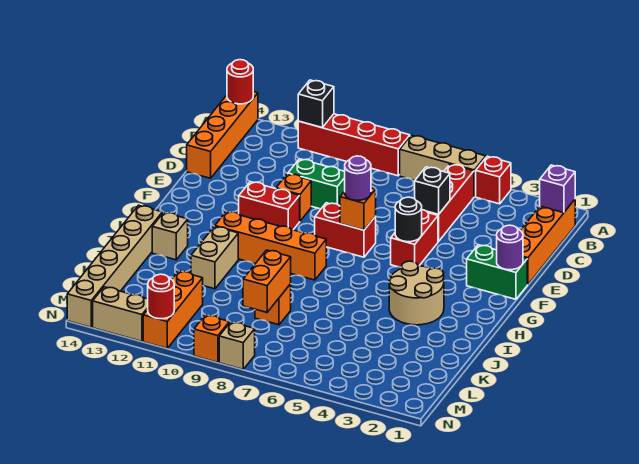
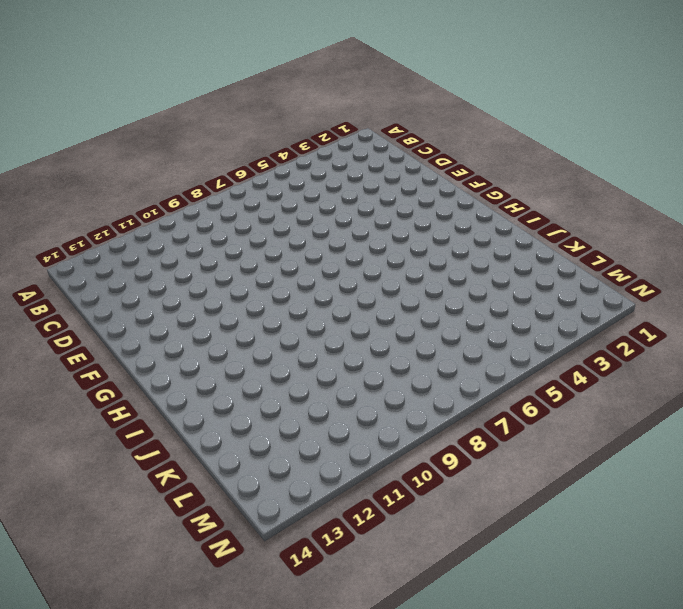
none -> red brick A4 level 1
none -> tan brick A5:A7 level 1
none -> red brick A8:A11 level 1
none -> orange brick A14:D14 level 1

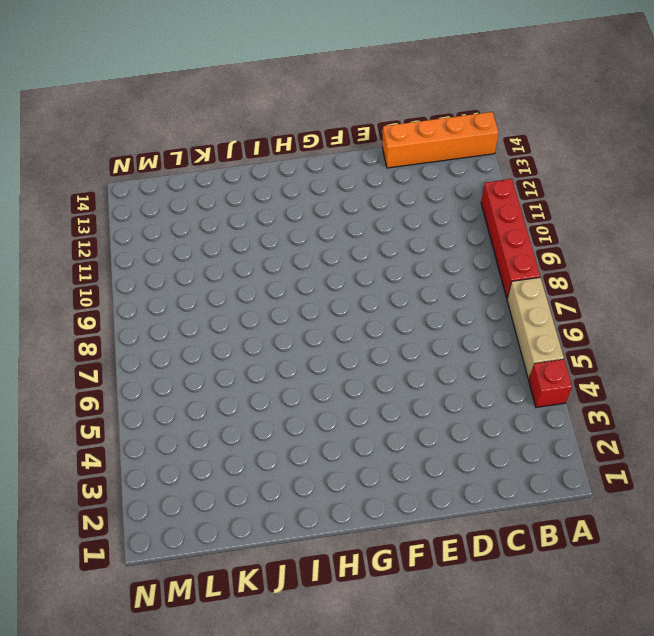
none -> orange brick B1:E1 level 1
none -> red brick B5:D5 level 1
none -> green brick D9:D10 level 1
none -> red brick E5:F5 level 1

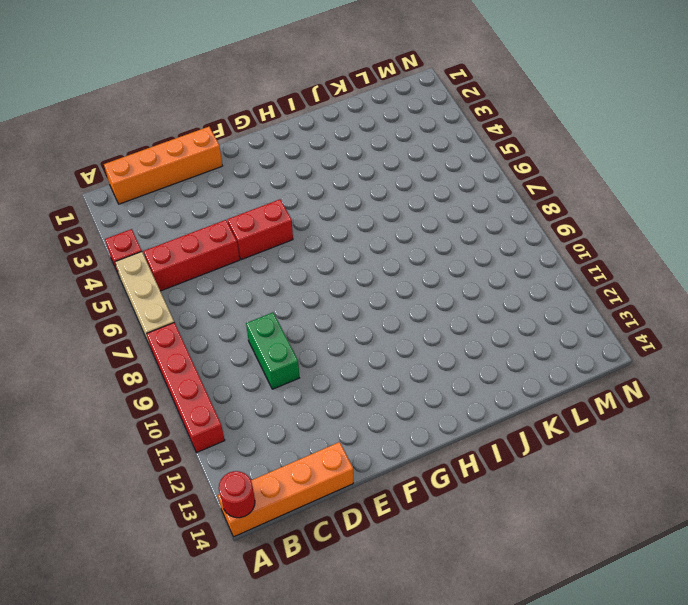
none -> orange brick E10 level 1
none -> green brick F1:F2 level 1
none -> red brick F7:F8 level 1
none -> red brick F10:F11 level 1

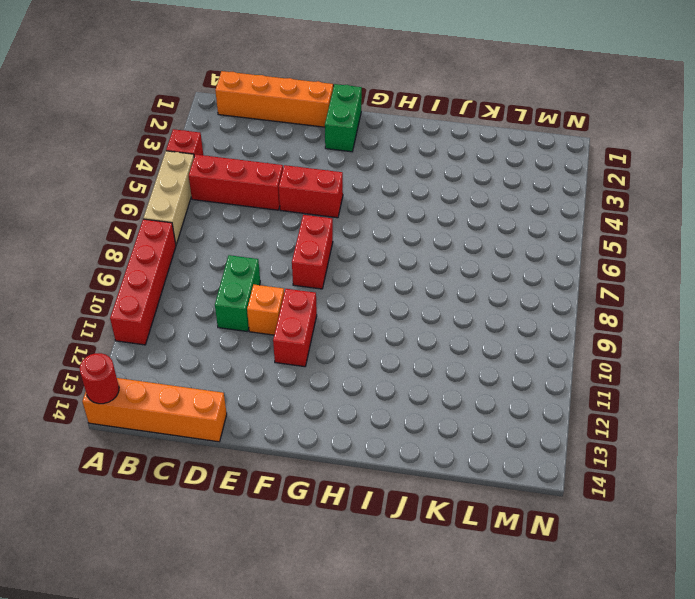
none -> tan round brick H3:I4 level 1
none -> orange brick H8:H11 level 1
none -> tan brick I11:J11 level 1
none -> tan brick I13 level 1

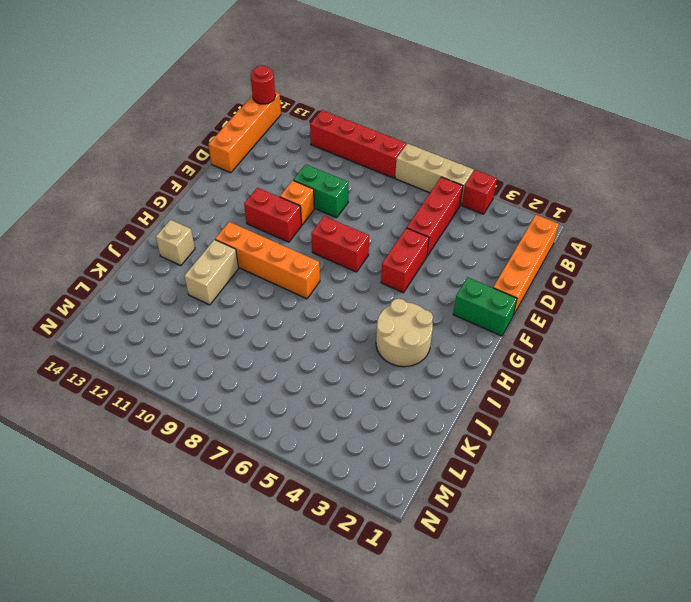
none -> tan brick I14:N14 level 1
none -> orange brick K8 level 1
none -> orange brick L11:N11 level 1
none -> tan brick N8 level 1

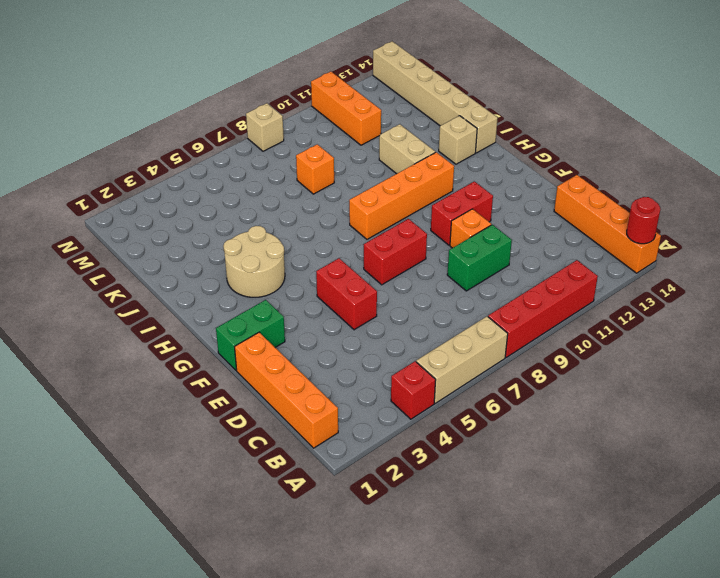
none -> red brick B5:D5 level 1
none -> orange brick N9 level 1
none -> tan brick N12:N13 level 1
none -> black brick A11 level 2

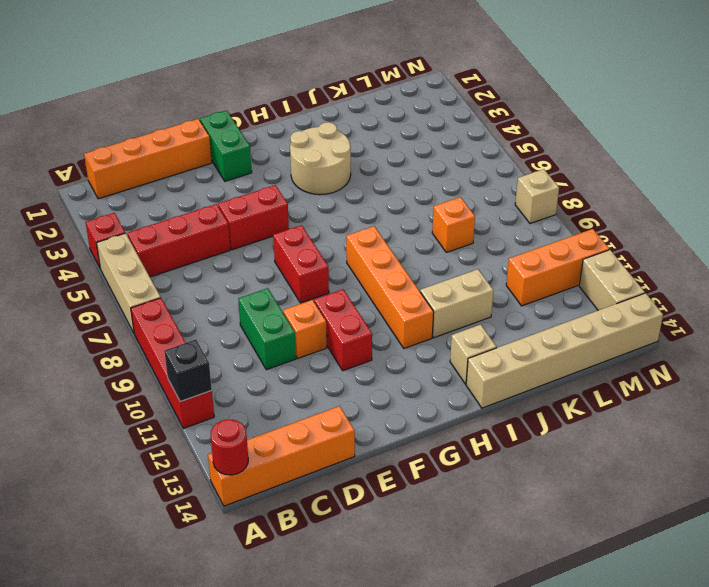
none -> orange brick N9 level 1
none -> purple brick B1 level 2
none -> black brick D5 level 2
none -> purple round brick F1 level 2

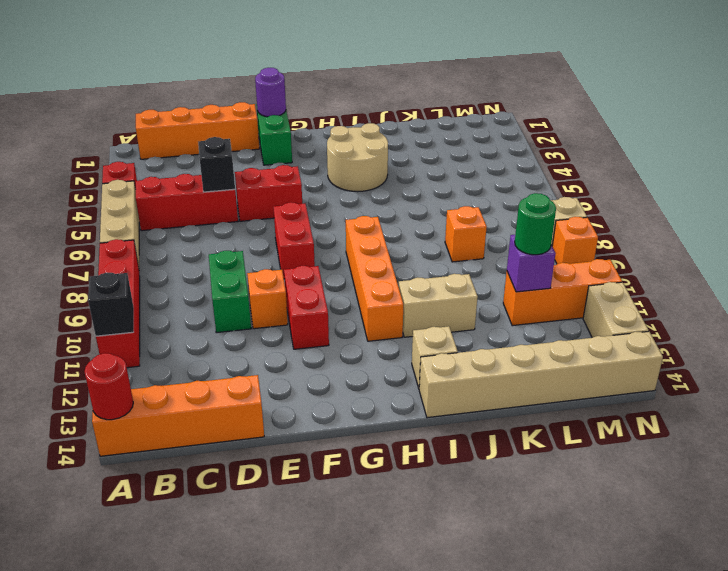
purple brick L11 level 2 -> purple brick B1 level 2
green round brick L11 level 3 -> none
none -> black round brick F5 level 2
none -> orange brick F7 level 2
none -> orange brick K8:L8 level 2
none -> red round brick N11 level 2

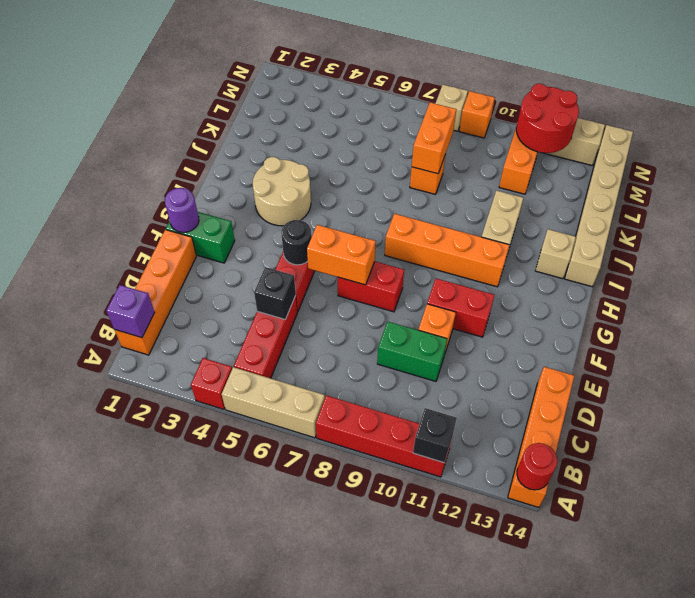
orange brick F6:F7 level 2 -> orange brick F7 level 2
red round brick M11:N12 level 2 -> red round brick N11 level 2
none -> purple round brick F7 level 3

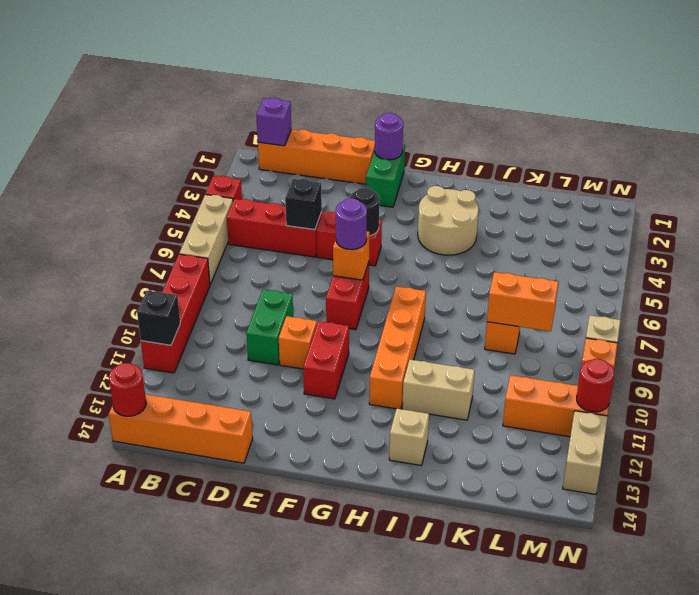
none -> tan brick I14:N14 level 1

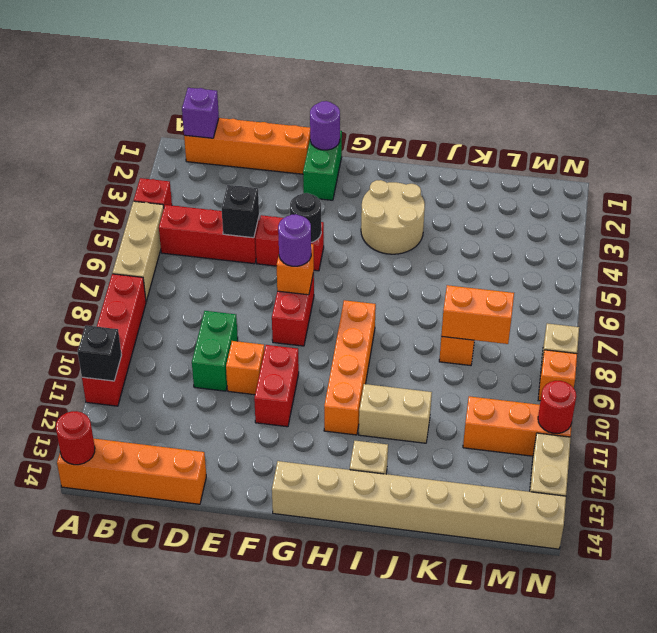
tan brick G14:N14 level 1 -> tan brick I14:N14 level 1

